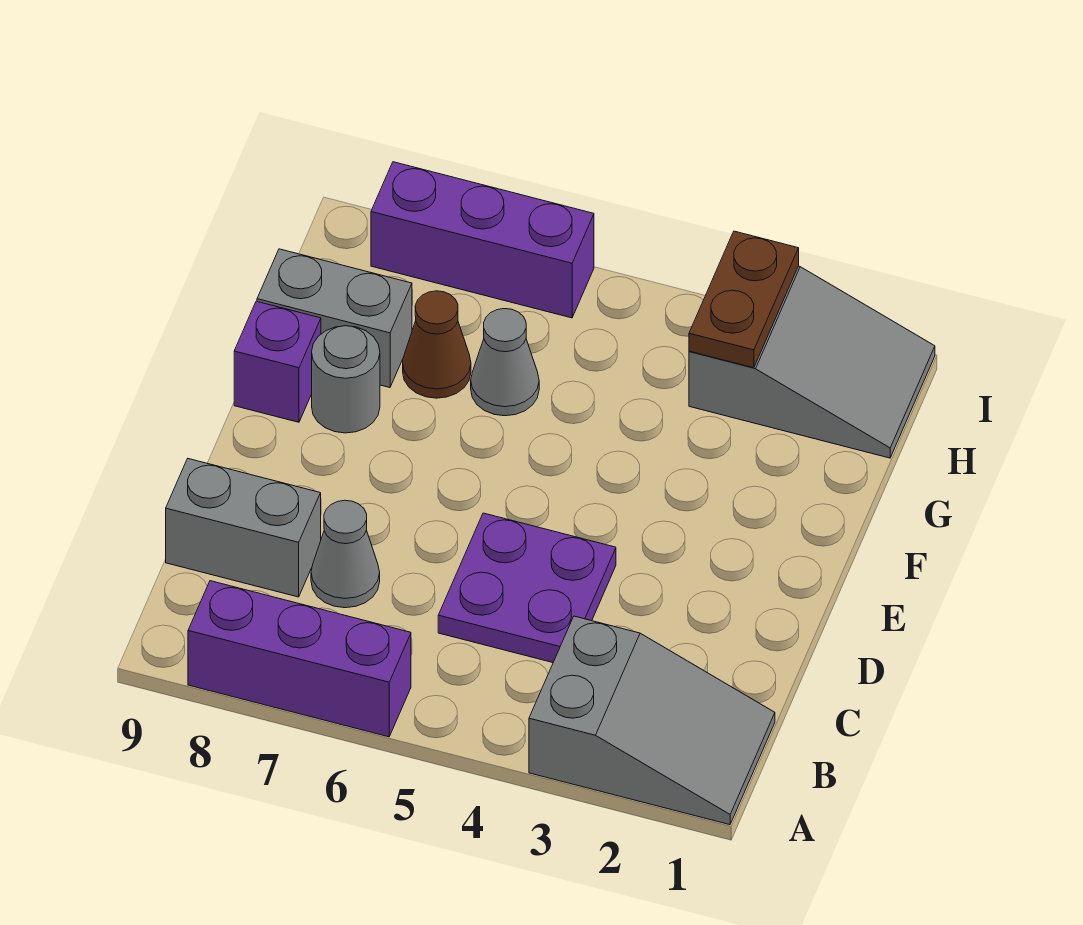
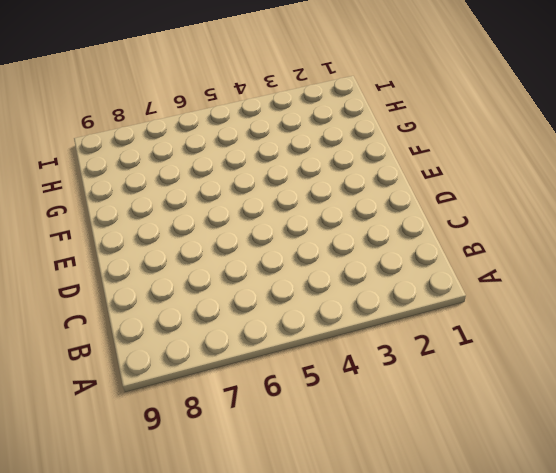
none -> grey slope A1:B3 level 1 top 3
none -> purple brick A6:A8 level 1
none -> purple plate C4:D5 level 1

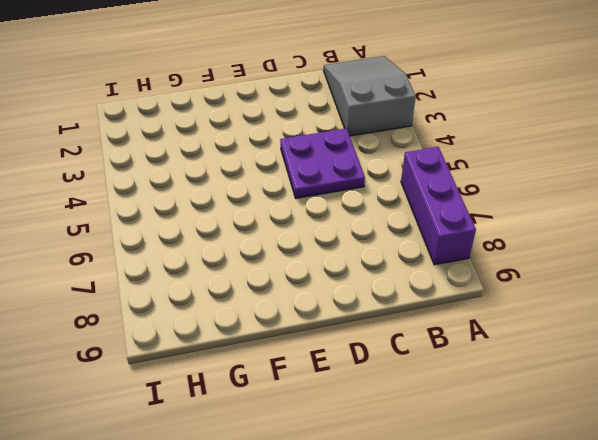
none -> grey cone C7 level 1
none -> grey brick C8:C9 level 1
none -> grey round brick F8 level 1

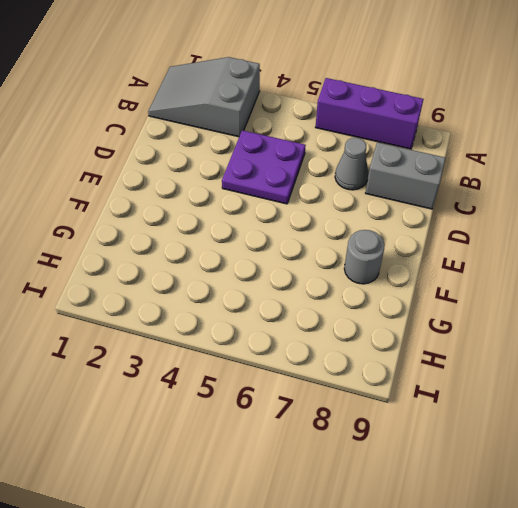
none -> purple brick F9 level 1
none -> grey cone G6 level 1
none -> brown cone G7 level 1

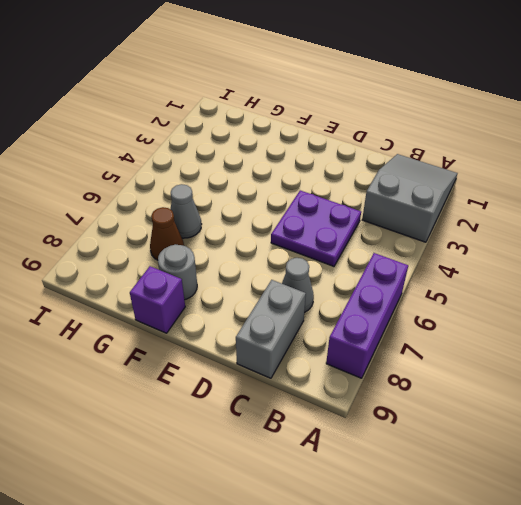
none -> grey brick G8:G9 level 1
none -> grey slope H1:I3 level 1 top 3
none -> purple brick I6:I8 level 1

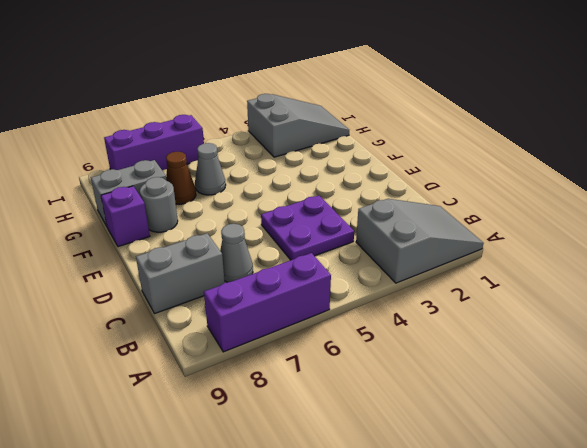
none -> brown plate H3:I3 level 2

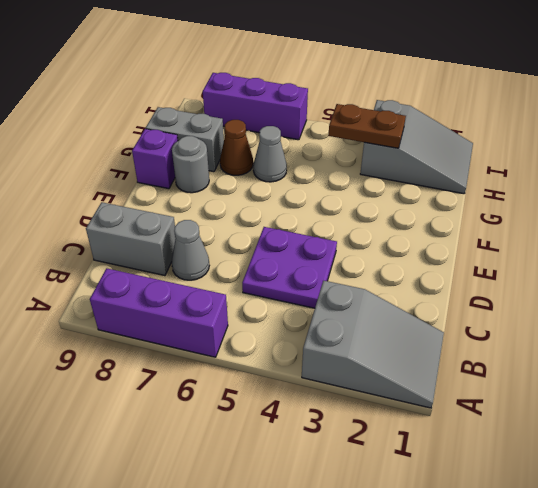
brown plate H3:H4 level 2 -> brown plate H3:I3 level 2

